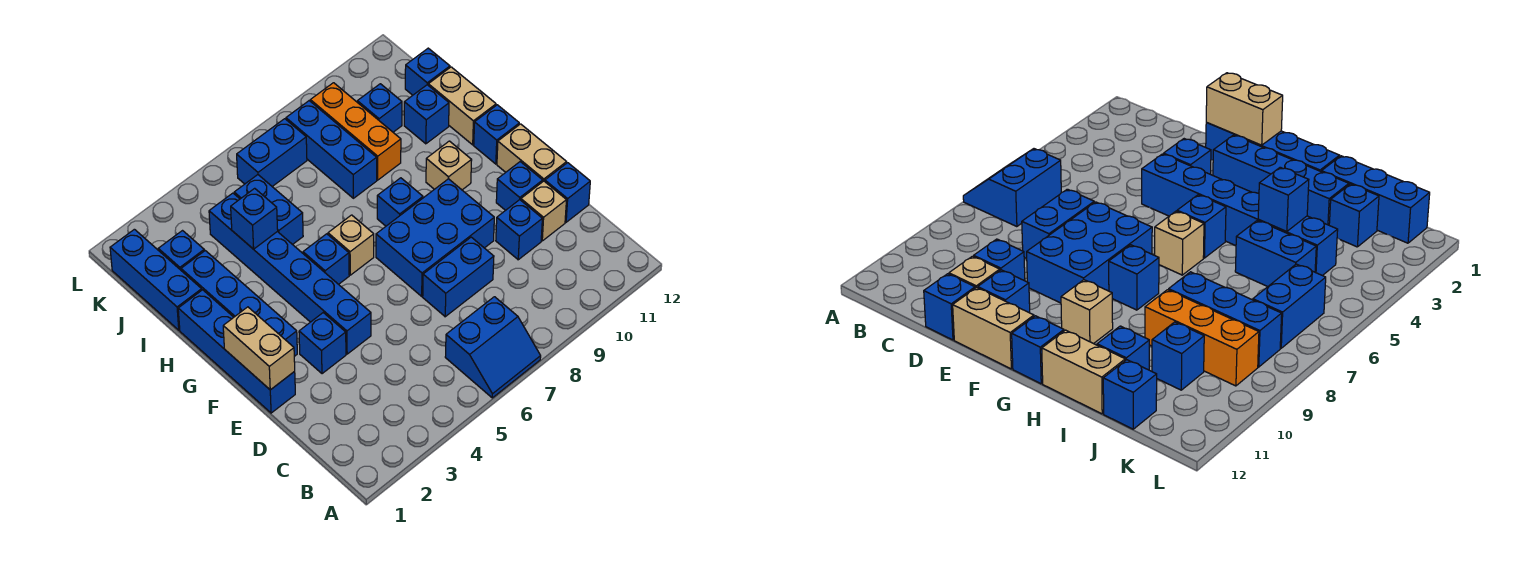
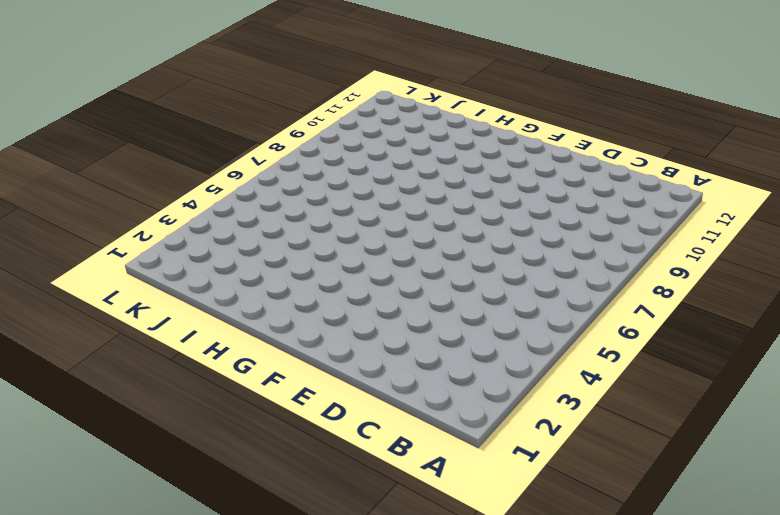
none -> blue slope A6:B7 level 1 top B
none -> blue brick D7:D8 level 1
none -> blue brick D10 level 1

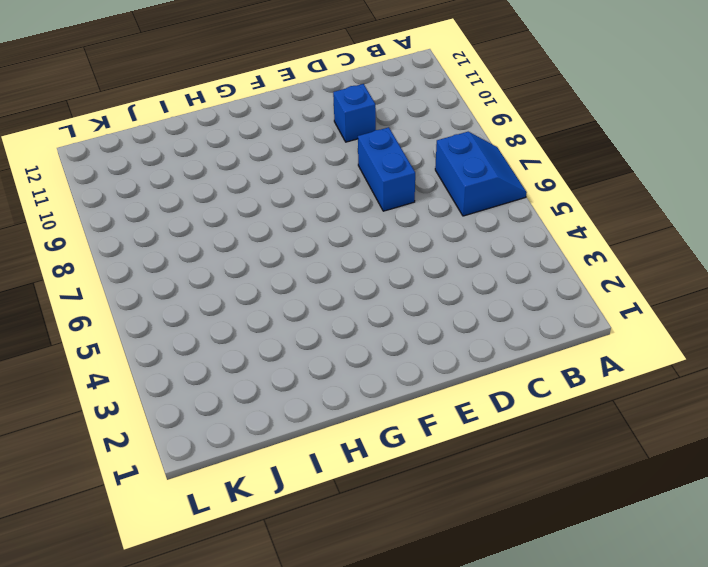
none -> tan brick D11 level 1
none -> blue brick D12 level 1
none -> blue brick E1:H1 level 1

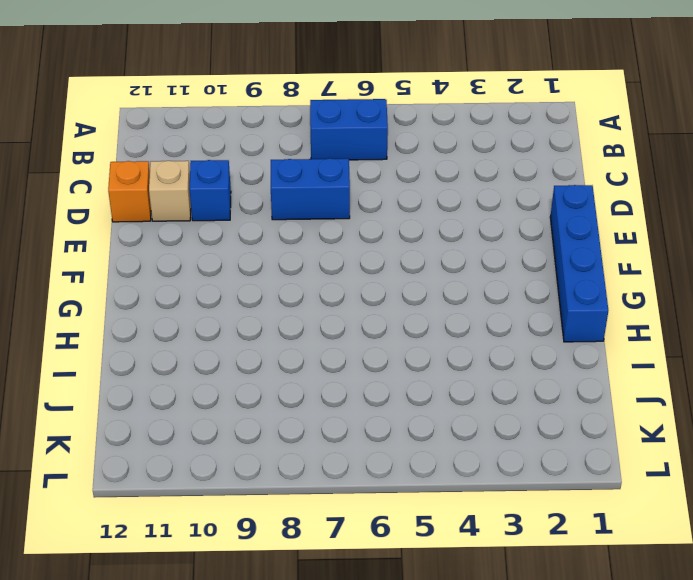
orange brick D12 level 1 -> blue brick D12 level 1
none -> blue brick E3 level 1
none -> blue brick E4:J4 level 1
none -> blue brick E7:F9 level 1

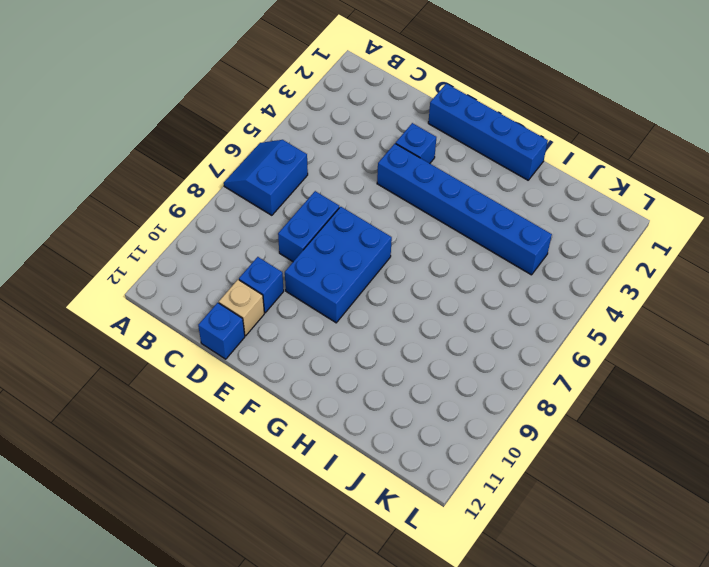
none -> blue brick E11 level 1
none -> tan brick E12:F12 level 1
none -> blue brick F2:I2 level 1

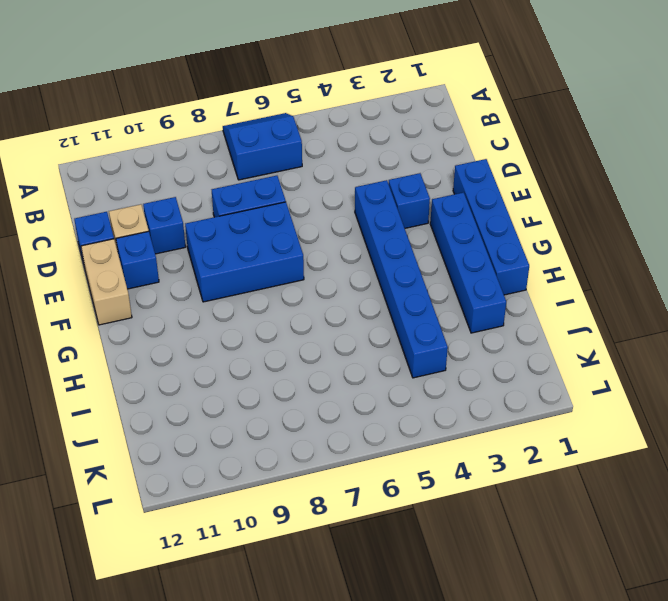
none -> blue brick G5 level 1
none -> tan brick G6 level 1
none -> blue brick G8 level 1

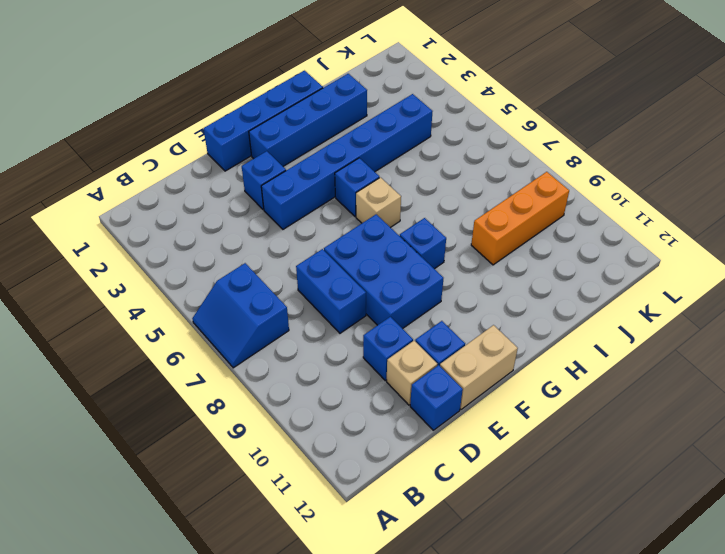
none -> tan brick G10 level 1
none -> blue brick G12 level 1
none -> tan brick H12:I12 level 1

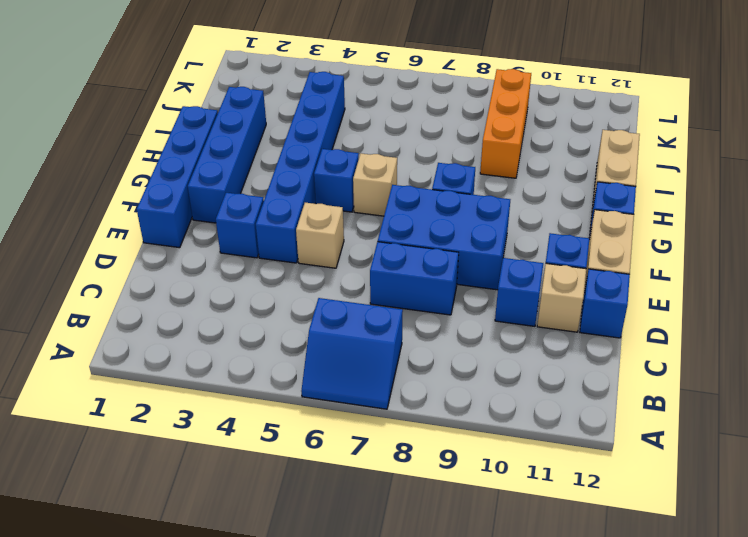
tan brick E5 level 1 -> tan brick G10 level 1
none -> blue brick I1:K1 level 1
none -> blue brick I5:J5 level 1
none -> blue brick I8:K8 level 1

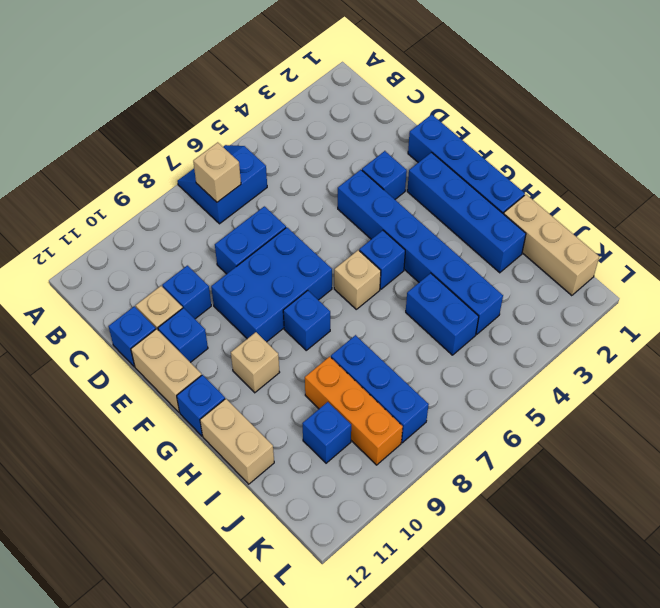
tan brick B7 level 2 -> none
tan brick I1:K1 level 1 -> blue brick I1:K1 level 1
none -> blue brick I11 level 1
none -> blue brick J2 level 1
none -> blue brick J12 level 1

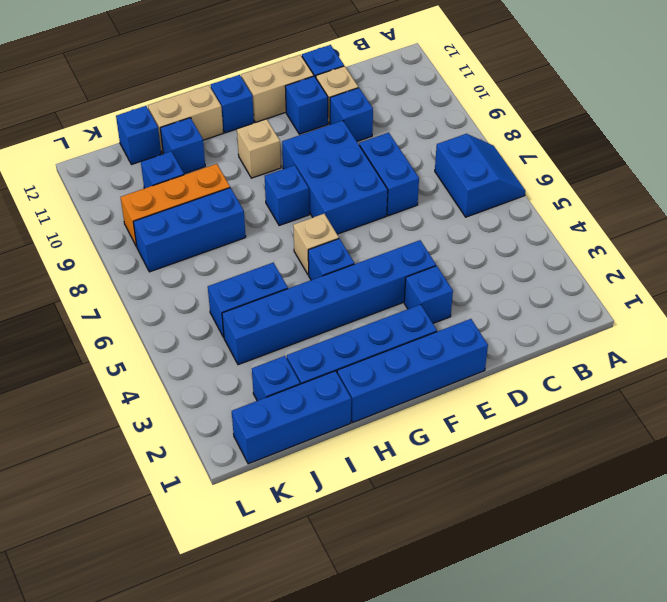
none -> blue brick K6:K7 level 1
none -> tan brick E1:F1 level 2
none -> blue brick I4 level 2

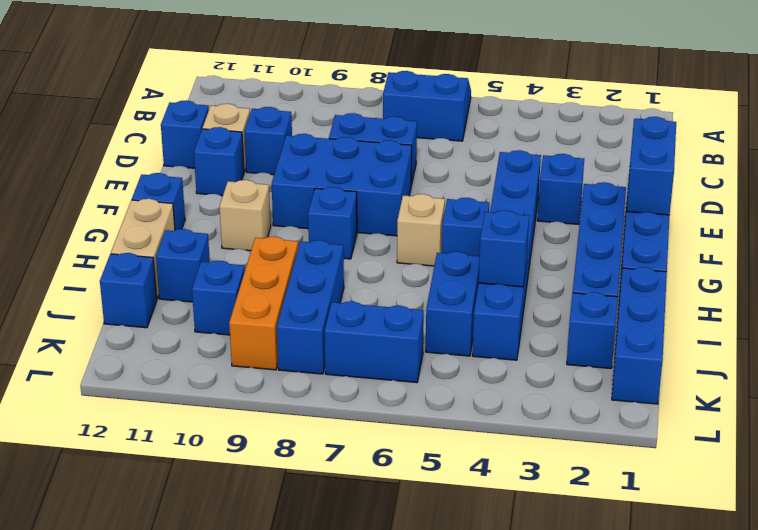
blue brick E1:F1 level 2 -> tan brick E1:F1 level 2
none -> tan brick E12:F12 level 1

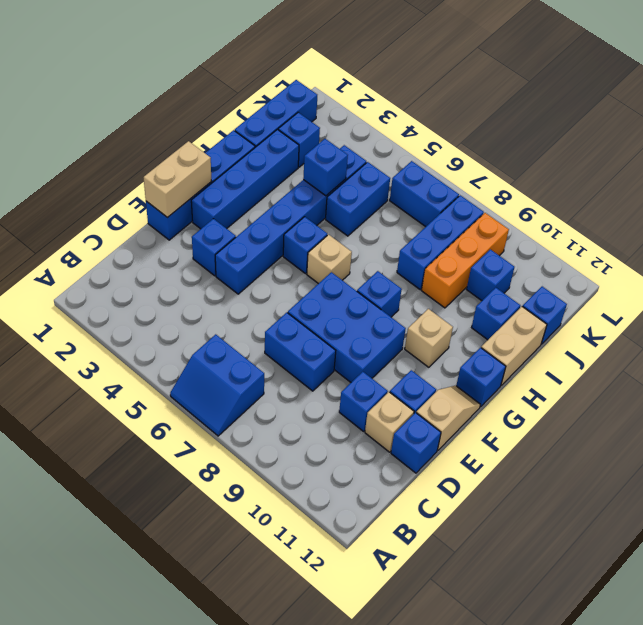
tan slope E12:F12 level 1 top E -> tan brick E12:F12 level 1

